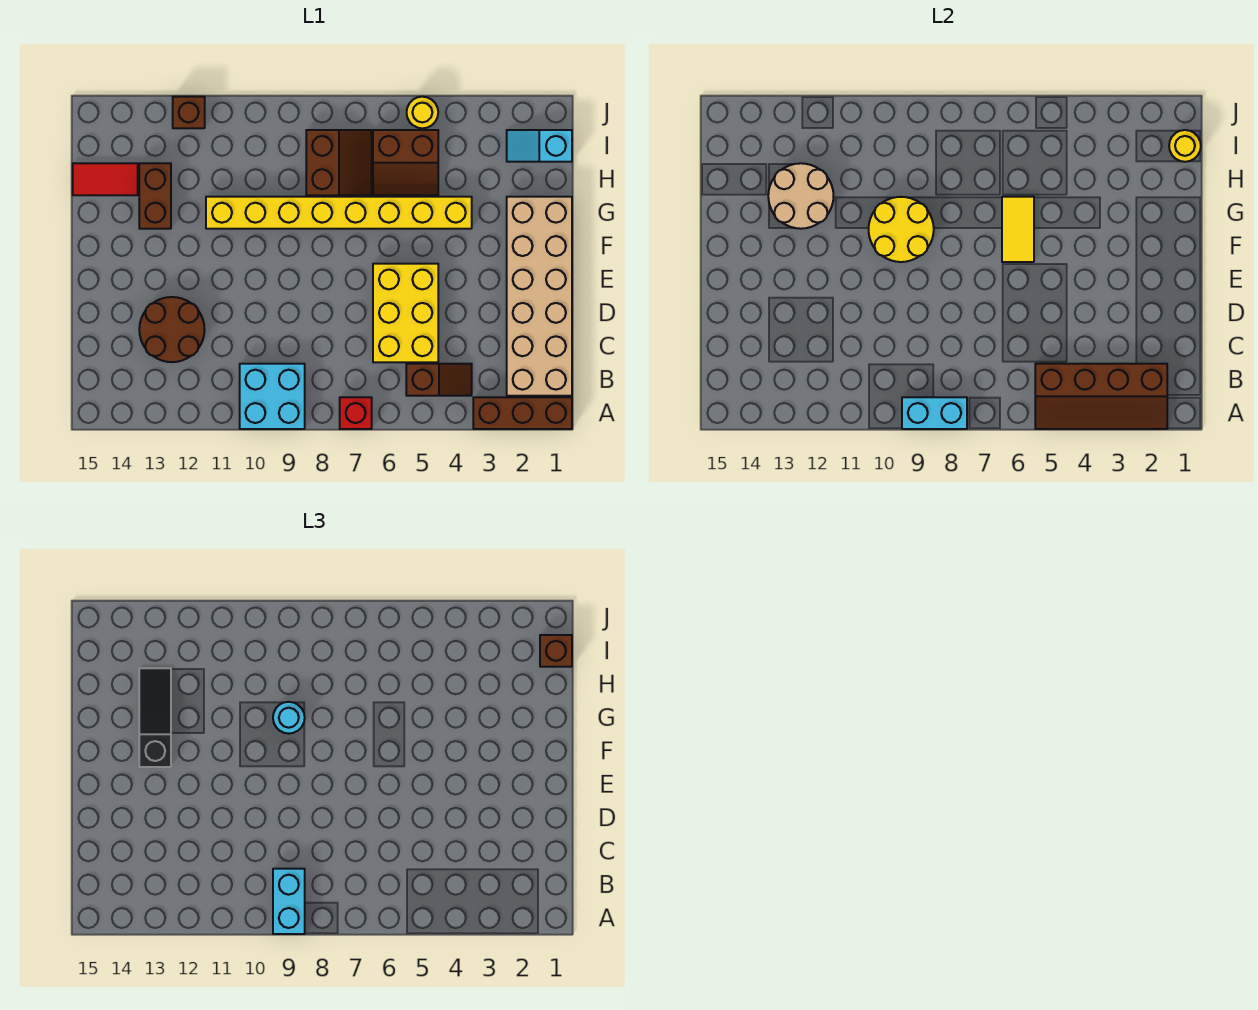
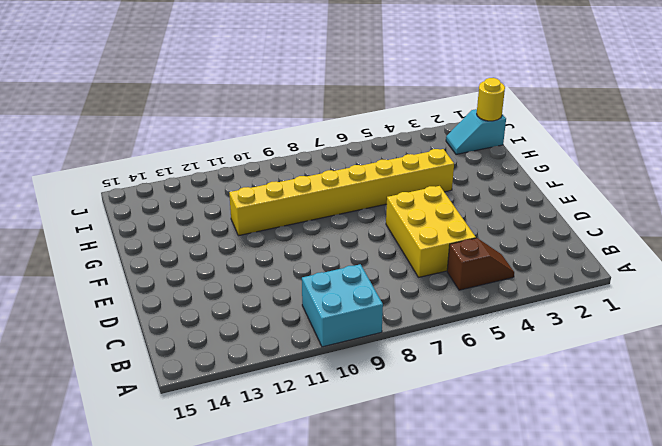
none -> brown brick A1:A3 level 1
none -> red brick A7 level 1
none -> tan brick B1:G2 level 1

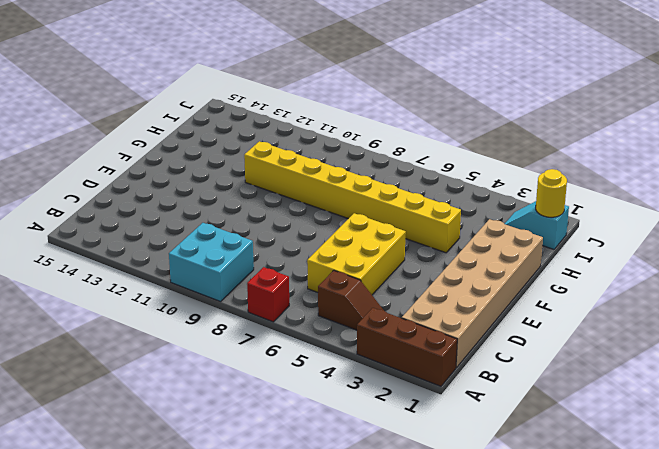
none -> brown round brick C12:D13 level 1
none -> brown brick G13:H13 level 1
none -> brown slope H5:I6 level 1 top I

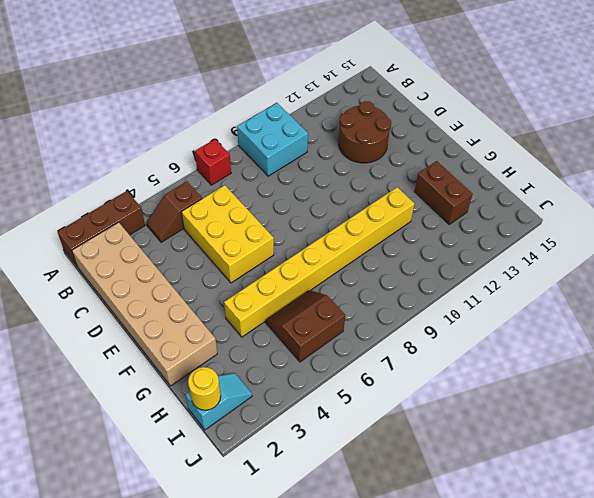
none -> brown slope H7:I8 level 1 top 8
none -> red tile H14:H15 level 1
none -> yellow round brick J5 level 1

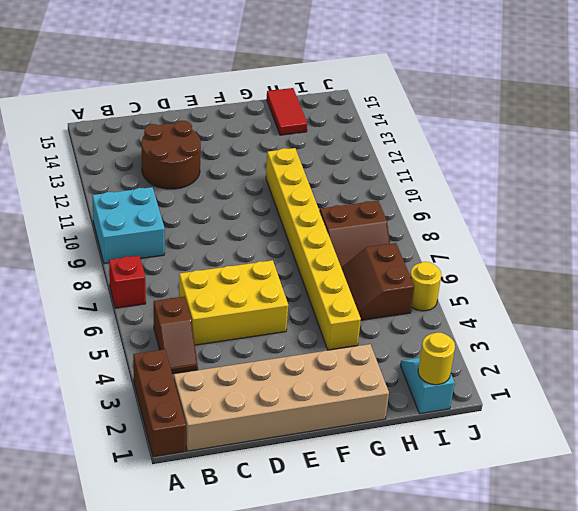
none -> brown brick G13:H13 level 1
none -> brown brick J12 level 1
none -> brown slope A2:B5 level 2 top B

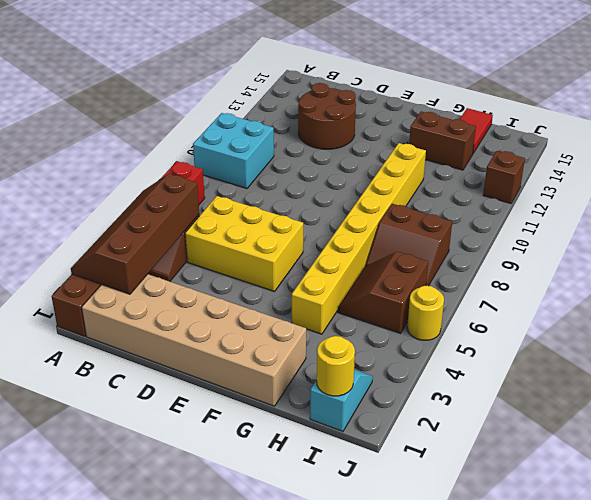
none -> cyan brick A8:A9 level 2
none -> yellow tile F6:G6 level 2
none -> yellow round brick F9:G10 level 2

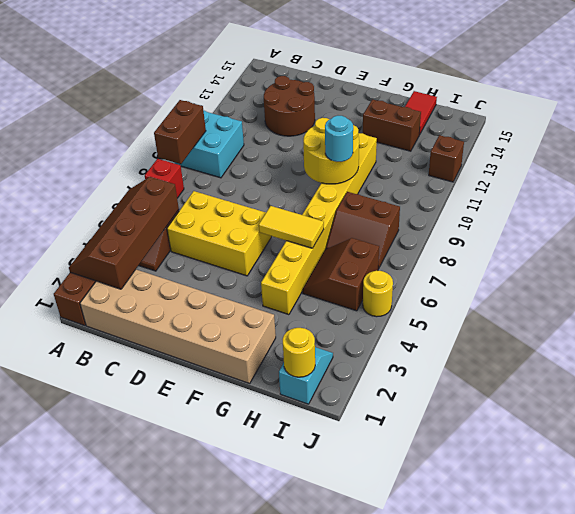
brown brick A8:A9 level 2 -> cyan brick A8:A9 level 2
none -> tan round brick G12:H13 level 2
none -> cyan brick A9:B9 level 3
none -> black slope F13:H13 level 3 top F

